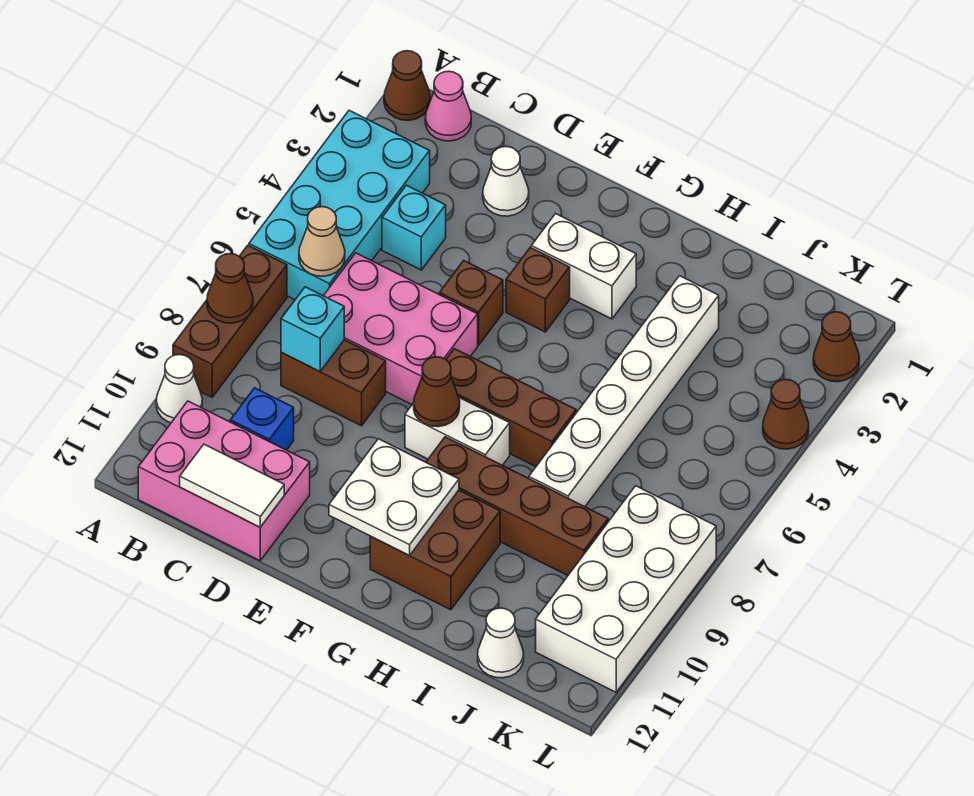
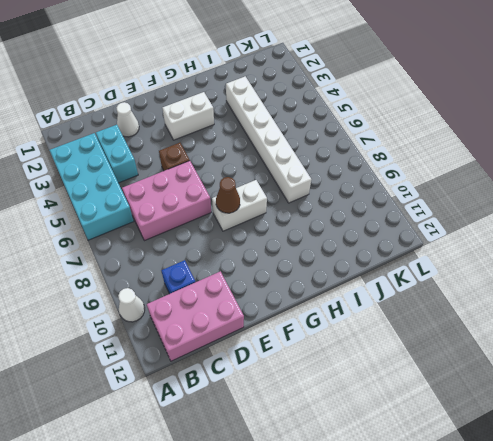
cyan brick C3:C4 level 1 -> cyan brick C4 level 1
none -> brown cone A1 level 1
none -> brown brick A7:A9 level 1
none -> pink cone B1 level 1

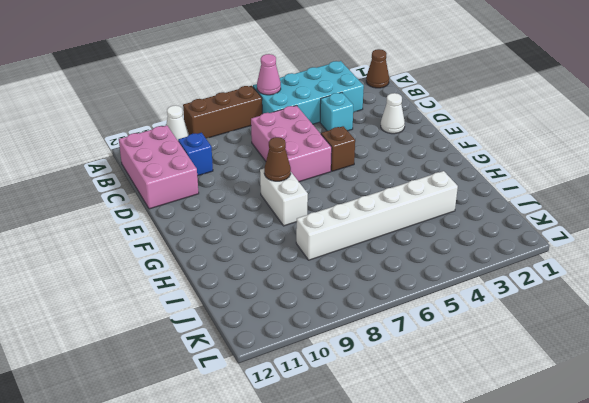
pink cone A6 level 2 -> pink cone B1 level 1
none -> brown brick C8:D8 level 1
none -> white brick F3:G3 level 1
none -> brown brick F4 level 1

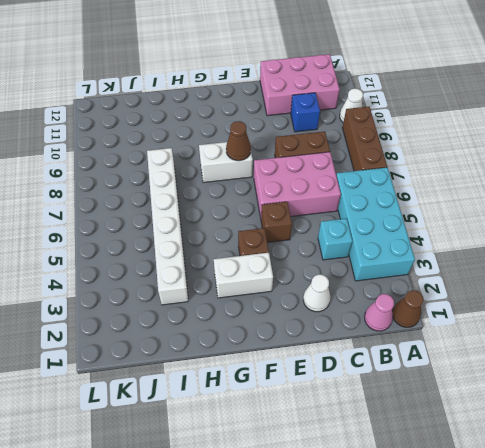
none -> brown brick F7:H7 level 1
none -> brown brick G9:J9 level 1
none -> brown brick G10:H11 level 1

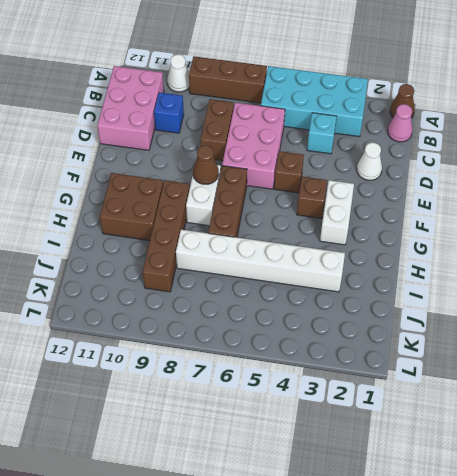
none -> white cone J12 level 1
none -> white brick K8:L11 level 1
none -> brown cone L2 level 1

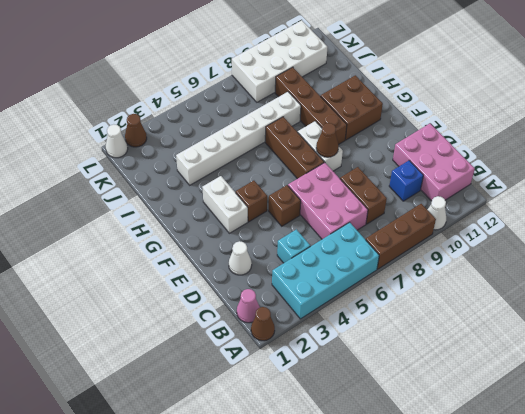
white cone L1 level 1 -> white cone J12 level 1
none -> brown cone L4 level 1
none -> brown cone A8 level 2
none -> tan cone B6 level 2

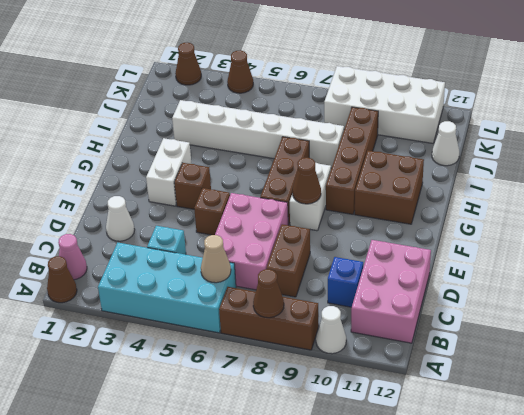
none -> cyan brick C8 level 2
none -> white tile C12:D12 level 2
none -> white plate F10:G11 level 2

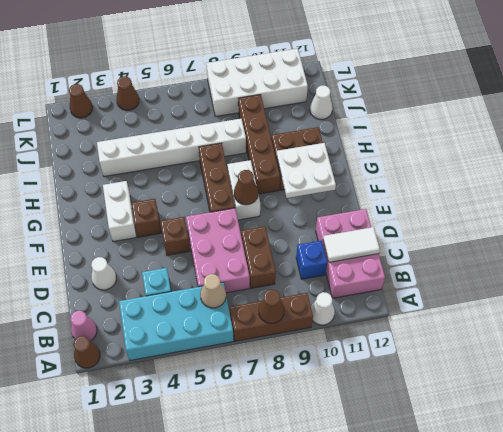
white tile C11:C12 level 2 -> white tile C12:D12 level 2
none -> cyan brick C8 level 2

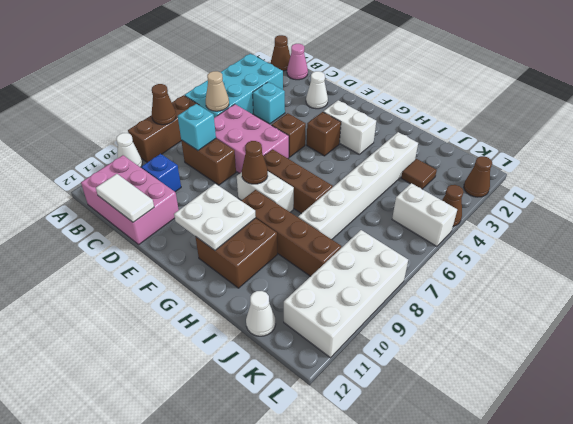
brown tile J3 level 1 -> none
white brick K5:L5 level 1 -> none

